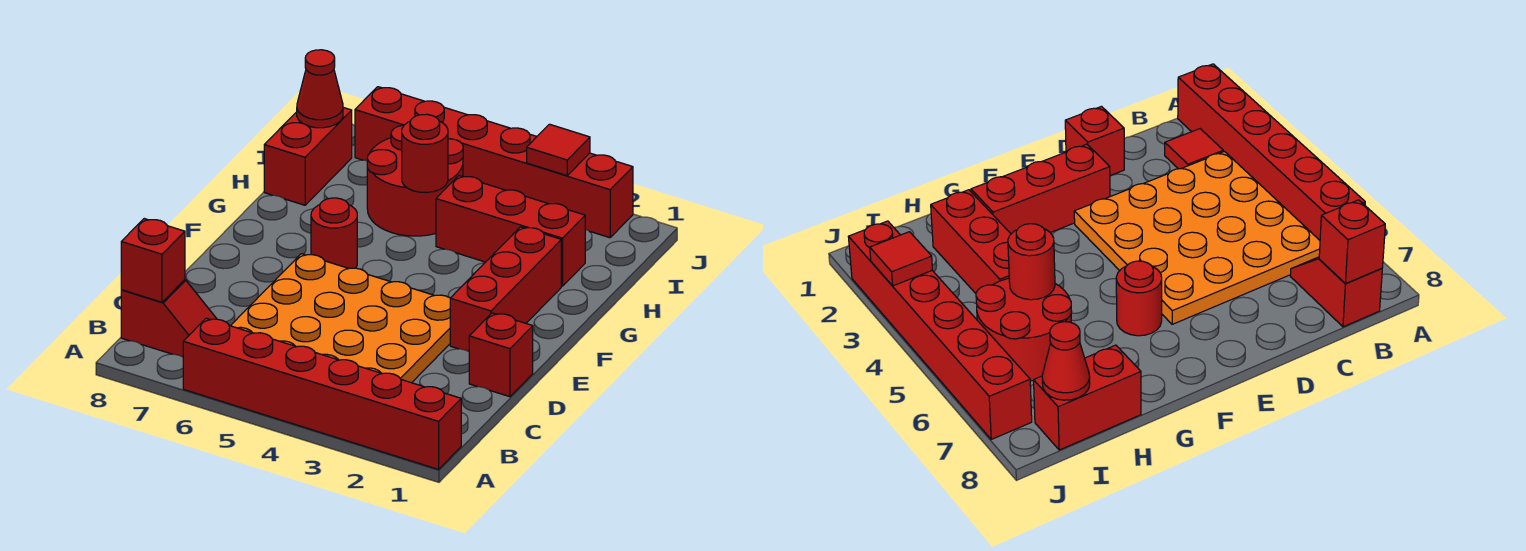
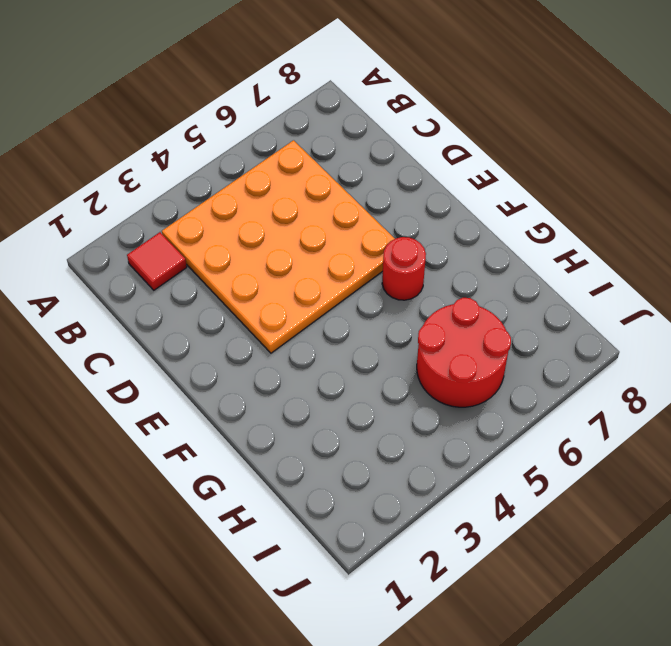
none -> red brick A1:A6 level 1
none -> red slope B7:B8 level 1 top 8
none -> red brick D1 level 1

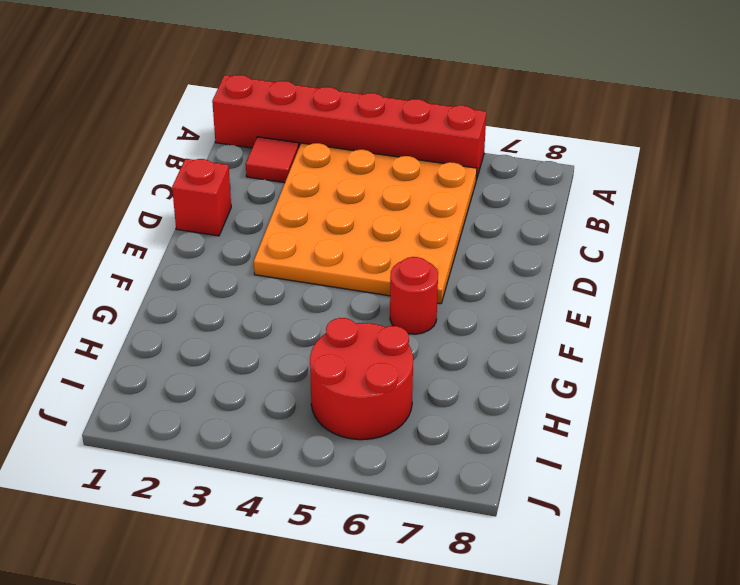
none -> red slope B7:B8 level 1 top 8
none -> red brick E2:G2 level 1
none -> red brick H2:H4 level 1

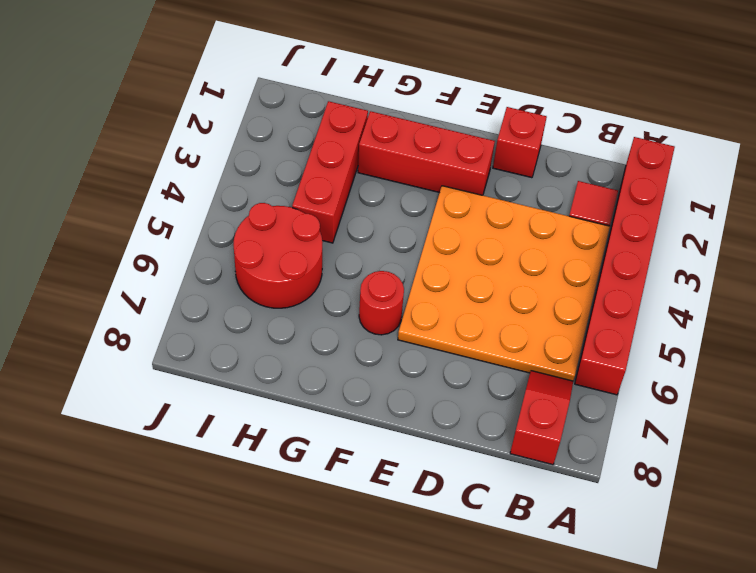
none -> red brick H8:I8 level 1
none -> red brick J2:J7 level 1
none -> red brick B8 level 2

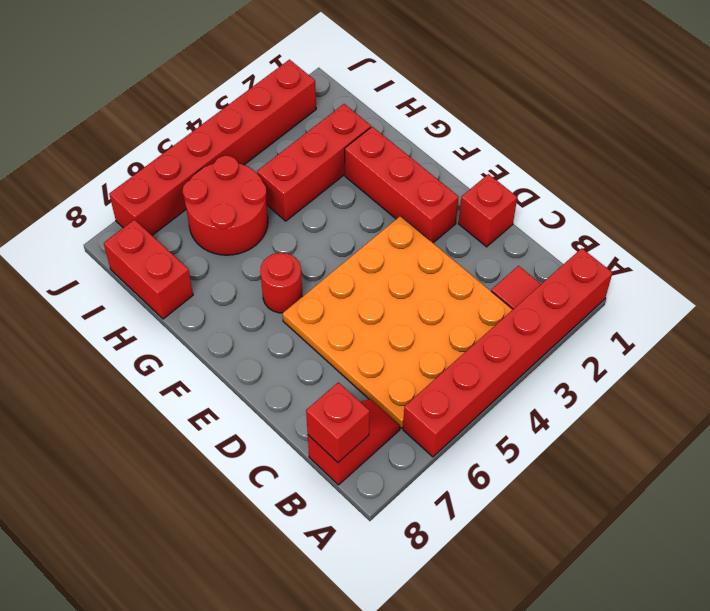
none -> red round brick H5 level 2
none -> red cone I8 level 2
none -> red tile J3 level 2

